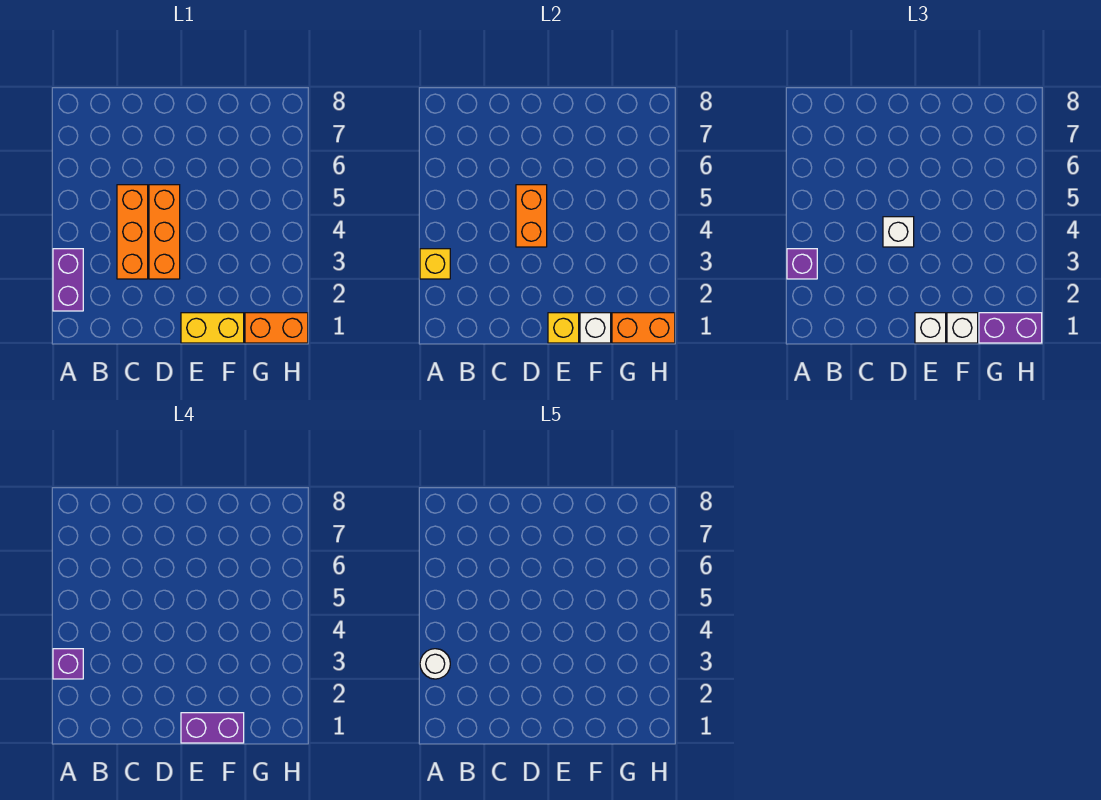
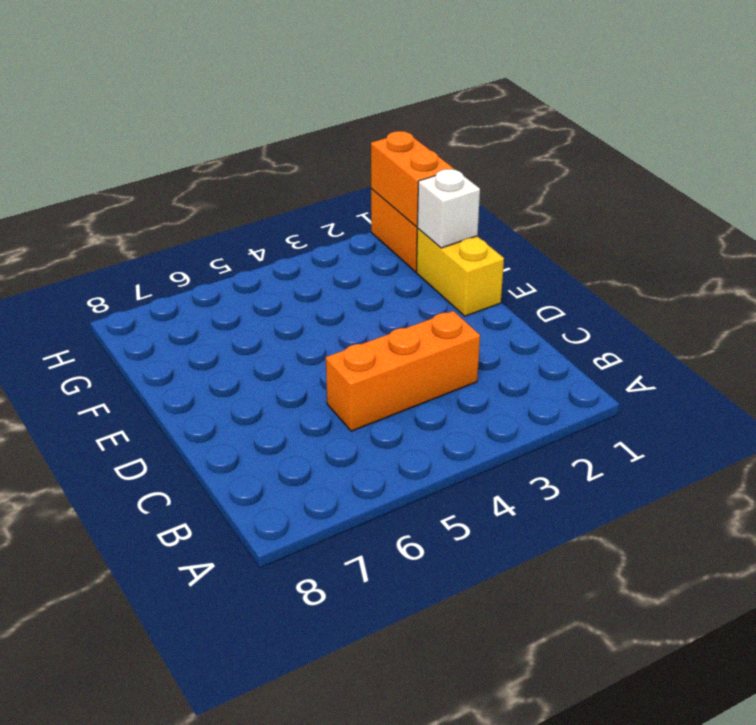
none -> purple brick A2:A3 level 1
none -> orange brick D3:D5 level 1
none -> yellow brick A3 level 2

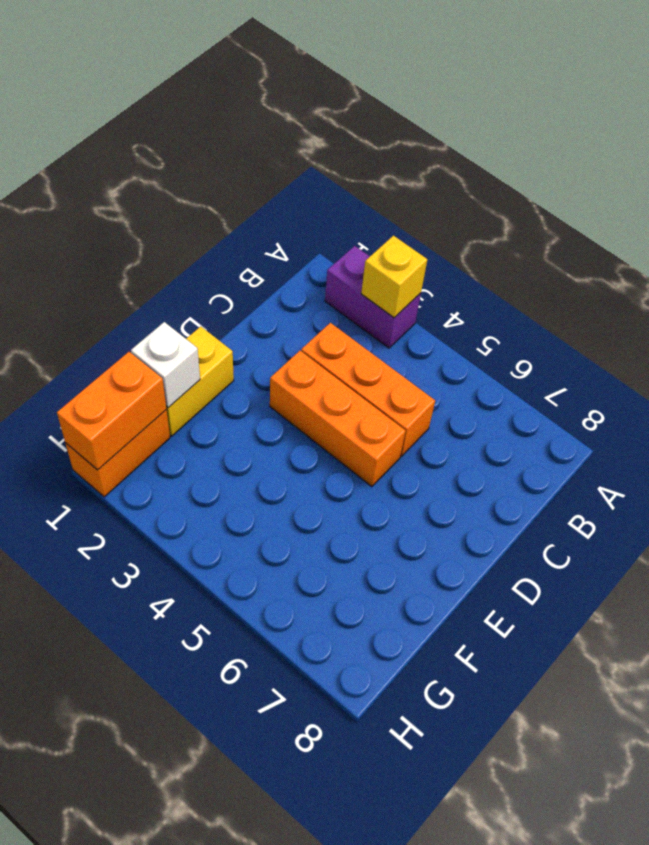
none -> orange brick D4:D5 level 2
none -> yellow brick E1 level 2
none -> purple brick A3 level 3

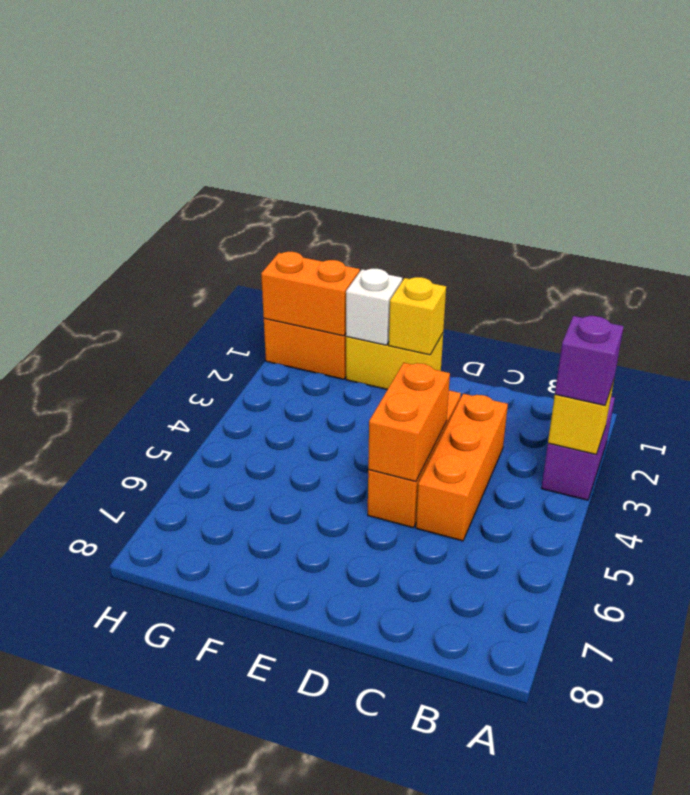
none -> white brick D4 level 3
none -> white brick E1 level 3
none -> white brick F1 level 3

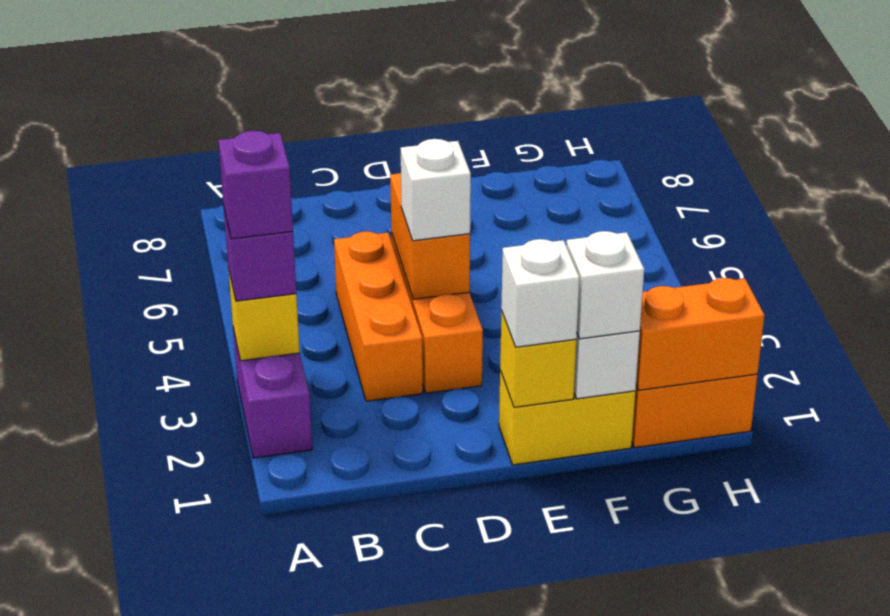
none -> purple brick G1:H1 level 3
none -> purple brick E1:F1 level 4
none -> white round brick A3 level 5

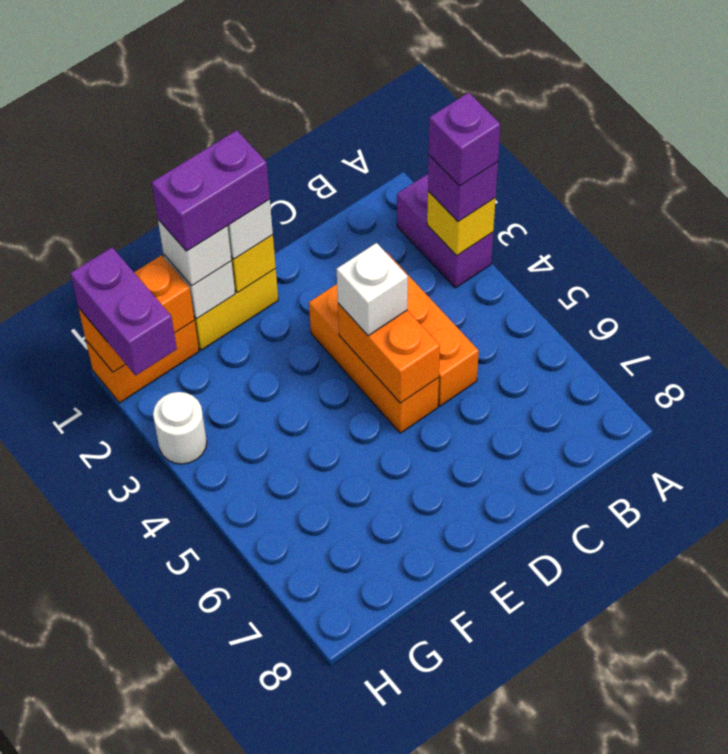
purple brick H1:H2 level 3 -> purple brick G1:H1 level 3
white round brick H3 level 1 -> white round brick A3 level 5

